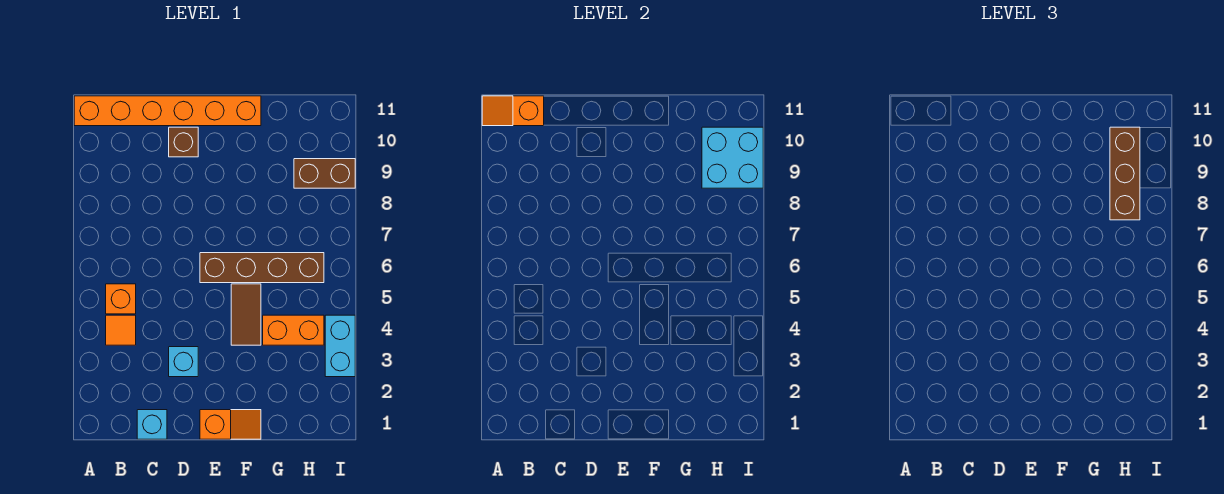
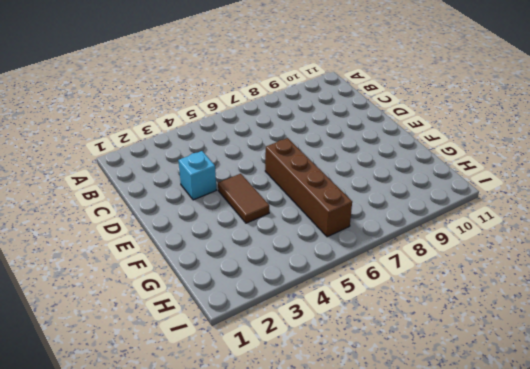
brown tile E4:F4 level 1 -> brown tile F4:F5 level 1
none -> orange brick A11:F11 level 1
none -> orange tile B4 level 1
none -> orange brick B5 level 1

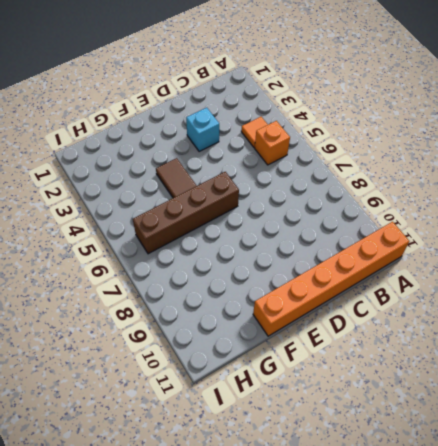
none -> cyan brick C1 level 1
none -> brown brick D10 level 1
none -> orange slope E1:F1 level 1 top E

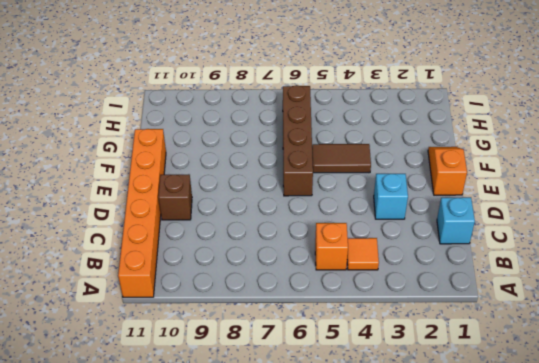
none -> orange brick G4:H4 level 1
none -> brown brick H9:I9 level 1
none -> cyan brick I3:I4 level 1

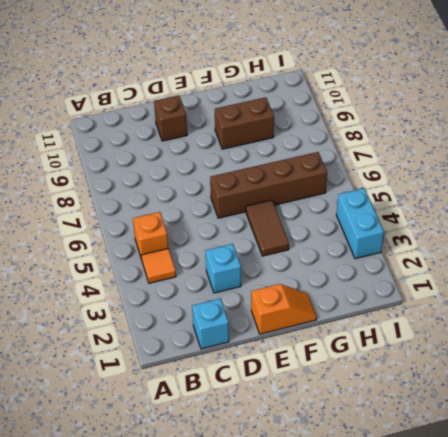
brown brick F9:G9 level 1 -> brown brick H9:I9 level 1
none -> orange brick A11:F11 level 1
none -> orange brick G4:H4 level 1
none -> orange slope A11:B11 level 2 top B

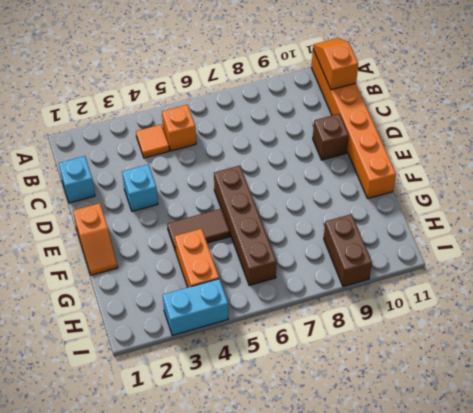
none -> cyan brick H9:I10 level 2
none -> brown brick H8:H10 level 3

